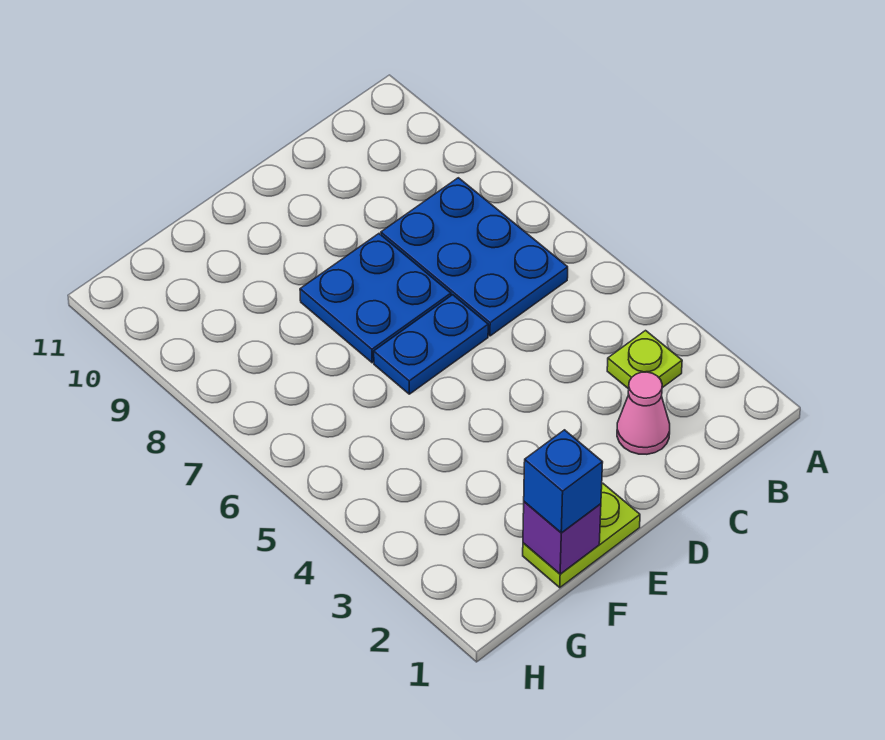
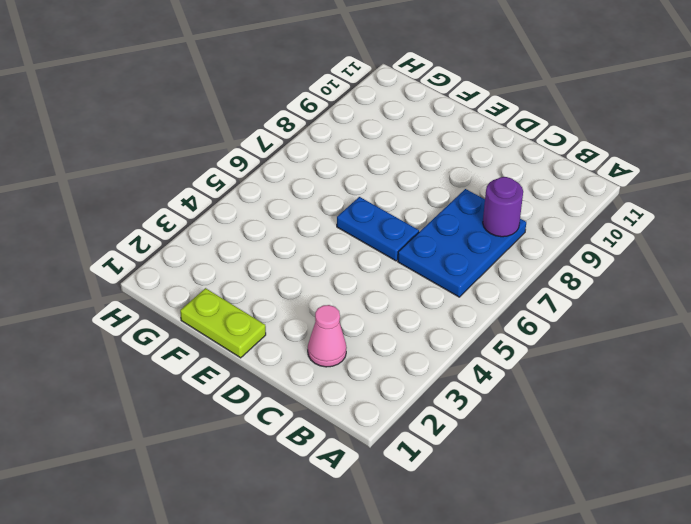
purple round brick B8 level 2 -> none
none -> lime plate B3 level 1
none -> blue plate D7:E8 level 1

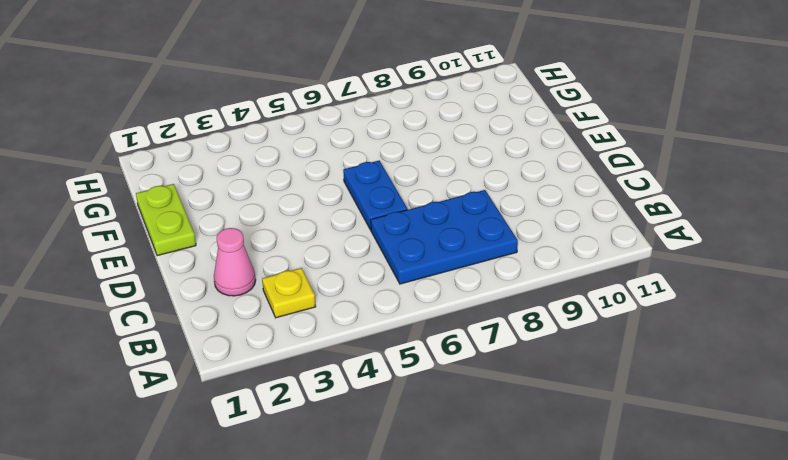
yellow plate B3 level 1 -> lime plate B3 level 1
none -> blue plate D7:E8 level 1
none -> purple brick F1 level 2

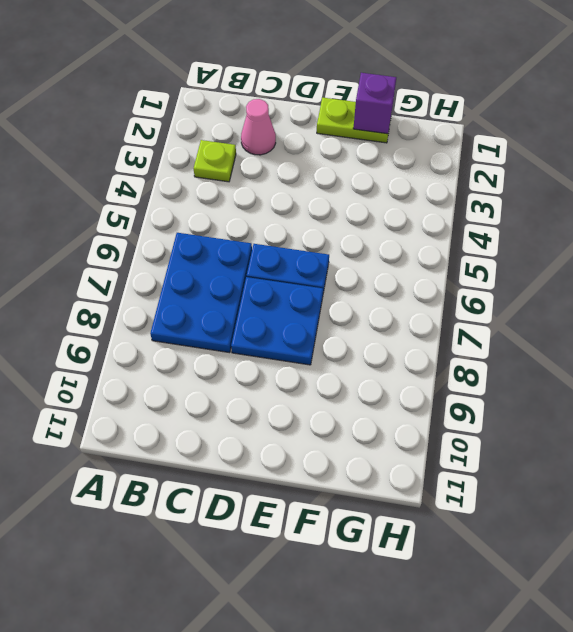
none -> blue brick F1 level 3

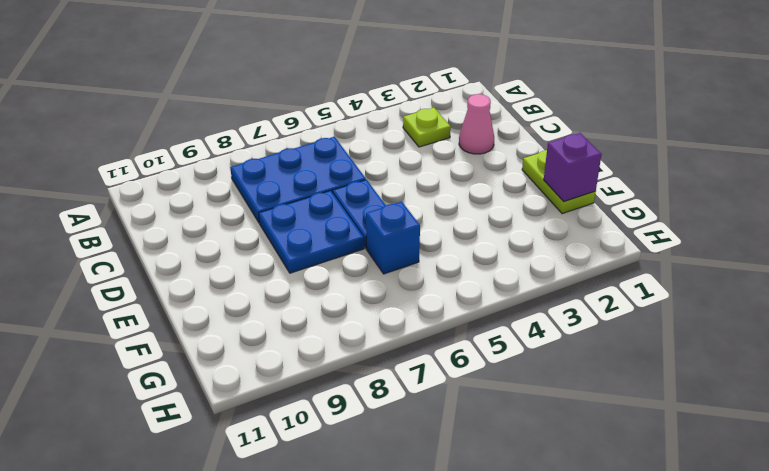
blue brick F6 level 1 -> blue brick F1 level 3

